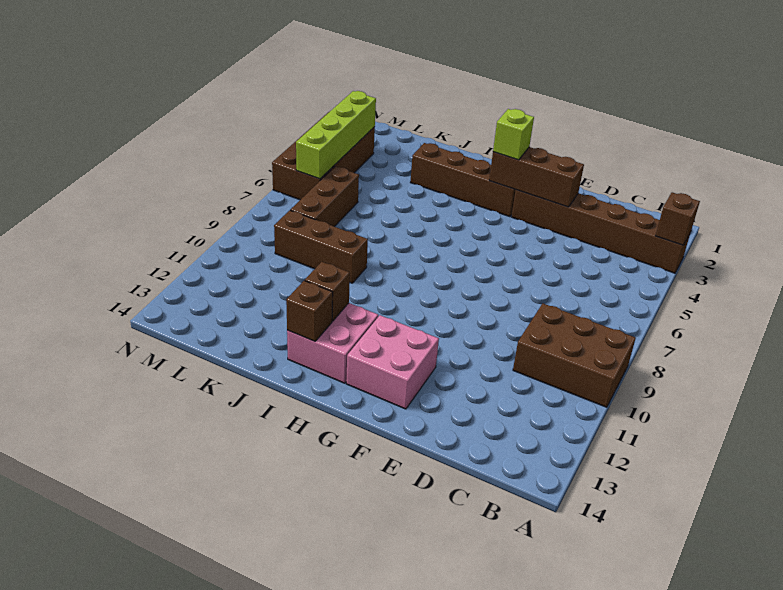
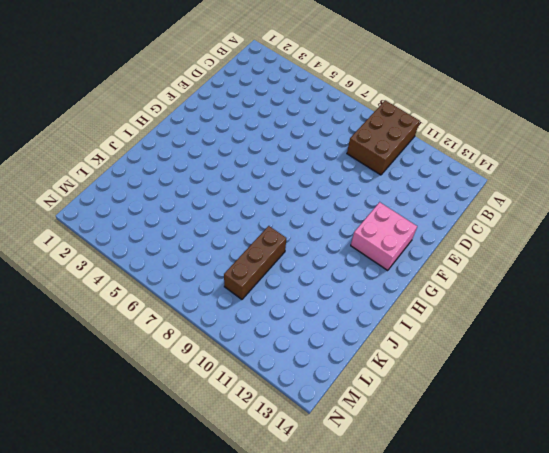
none -> brown brick A3:F3 level 1
none -> brown brick G3:J3 level 1
none -> pink brick H12:I13 level 1

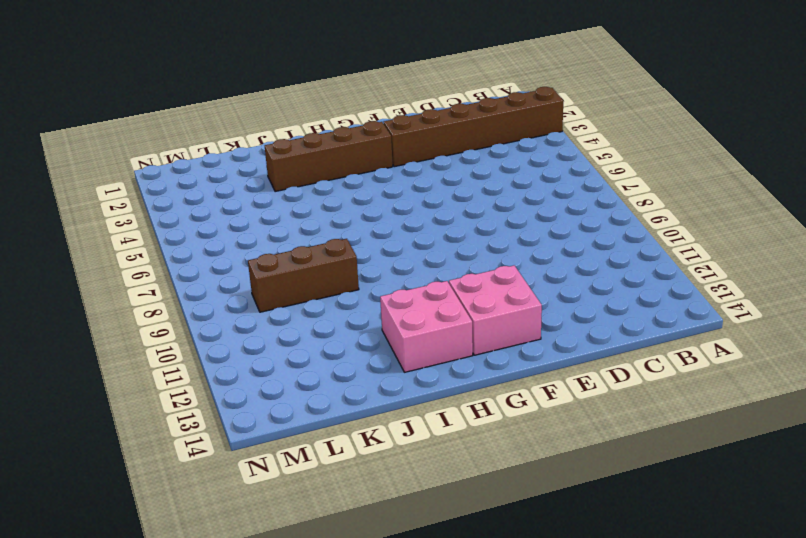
none -> brown brick A9:C10 level 1
none -> brown brick L6:L8 level 1
none -> brown brick M3:N6 level 1

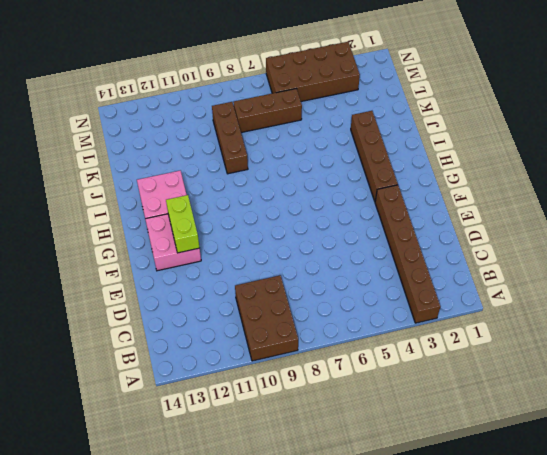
lime brick F12:G12 level 2 -> none
none -> brown brick A3 level 2
none -> brown brick E3:G3 level 2
none -> brown brick I12 level 2

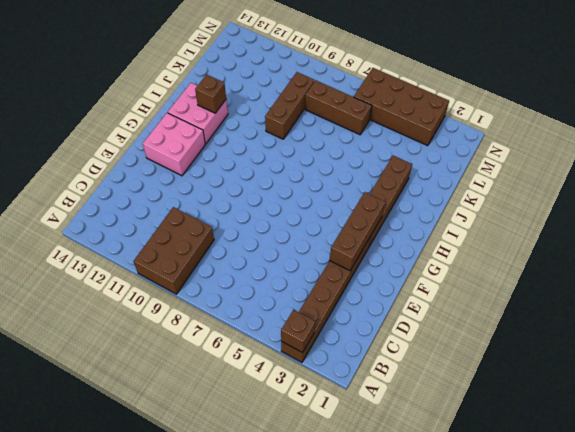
none -> brown brick I13 level 2
none -> lime brick M3:M6 level 2
none -> lime brick G3 level 3

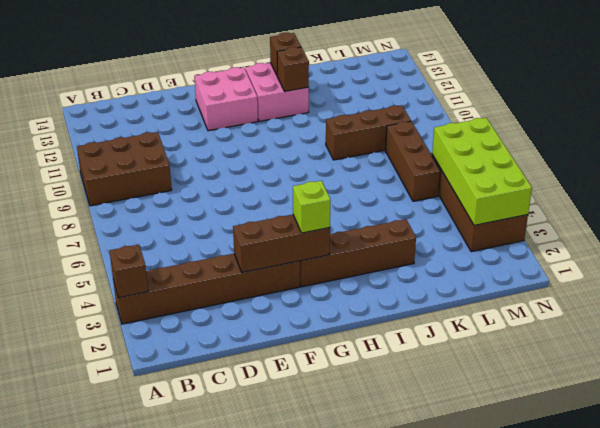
lime brick M3:N6 level 2 -> lime brick M3:M6 level 2

